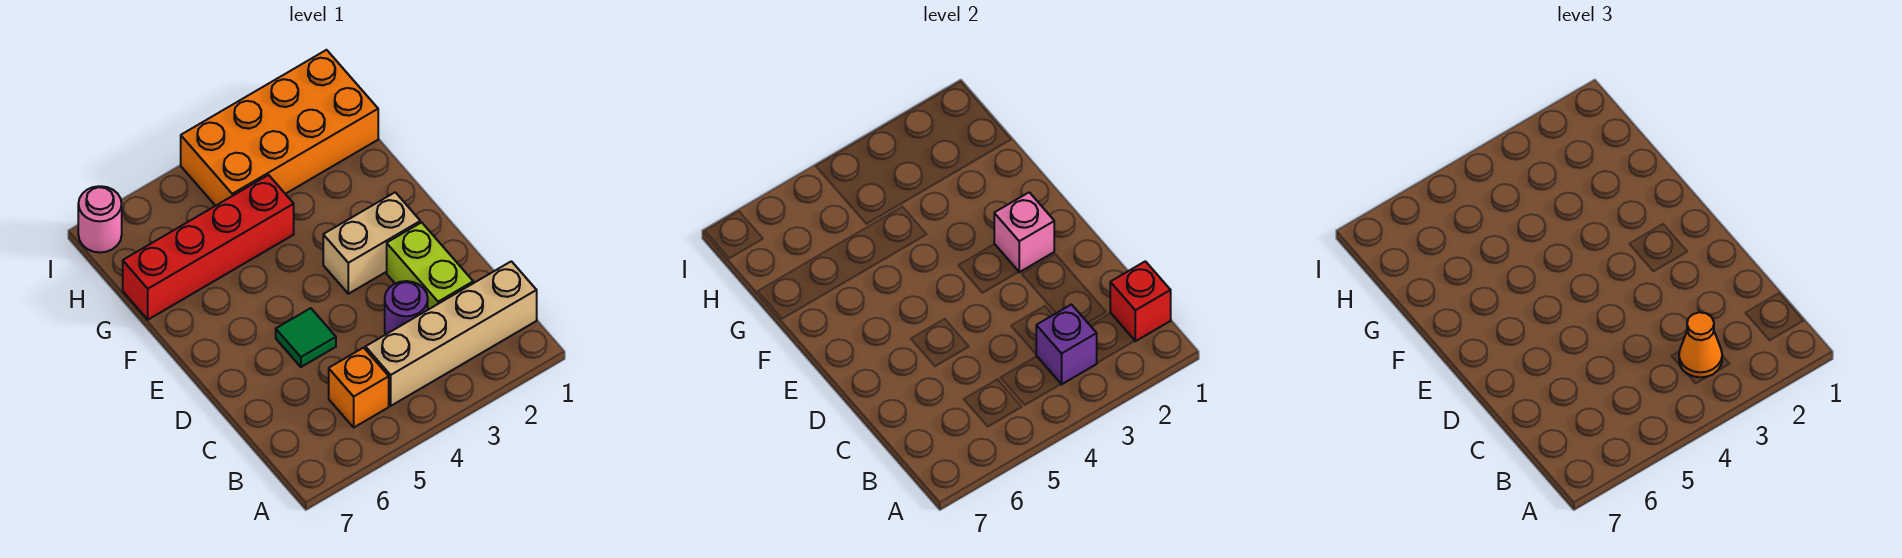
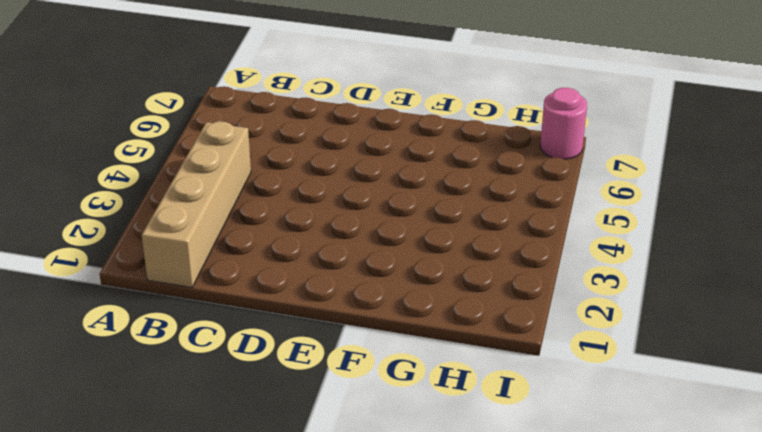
none -> orange brick B5 level 1
none -> lime brick C2:D2 level 1
none -> purple round brick C3 level 1

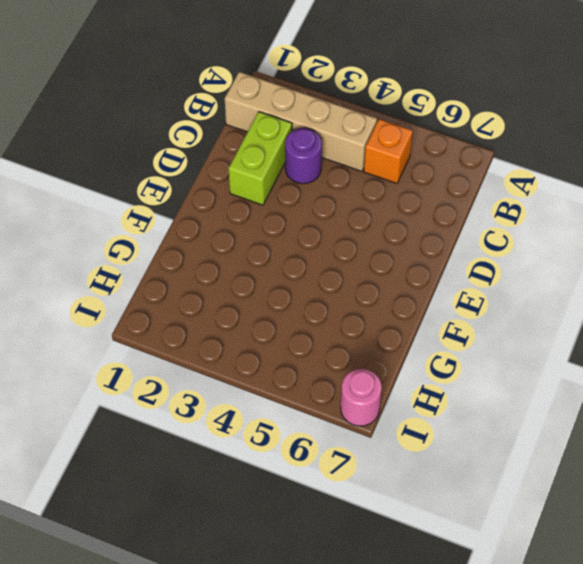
none -> green tile D5 level 1
none -> tan brick E2:E3 level 1
none -> red brick G4:G7 level 1

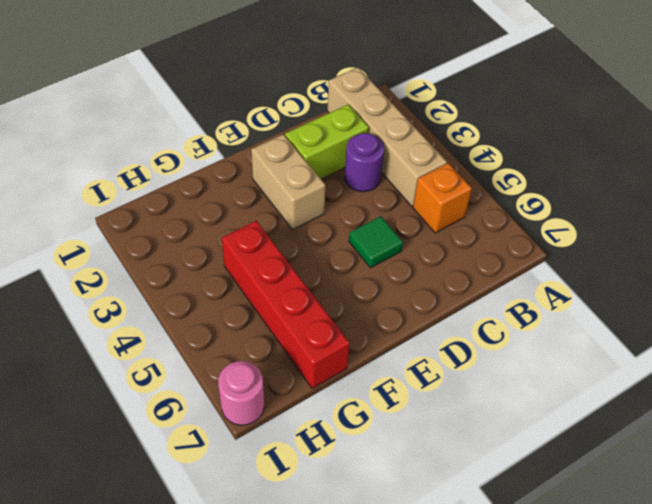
none -> orange brick H1:I4 level 1
none -> red brick B1 level 2
none -> purple brick B3 level 2

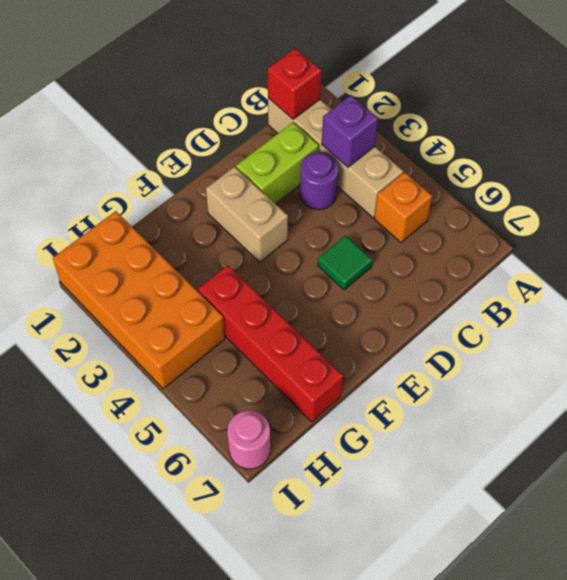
none -> pink brick E2 level 2
none -> orange cone B3 level 3

